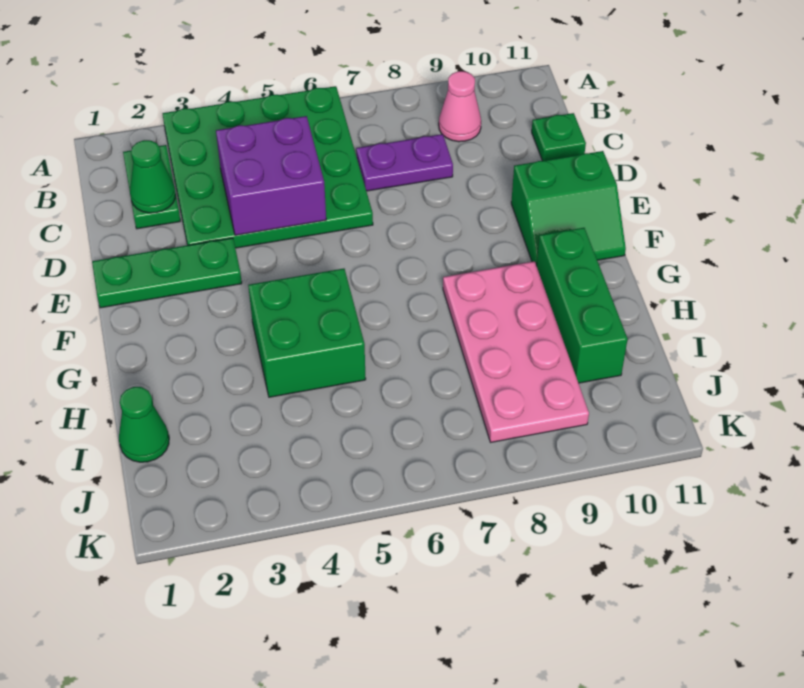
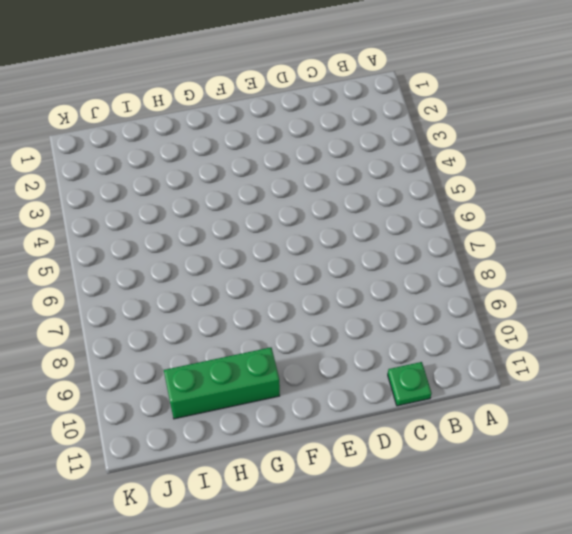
none -> green plate A3:D6 level 1
none -> green plate B2:C2 level 1
none -> pink cone B9 level 1

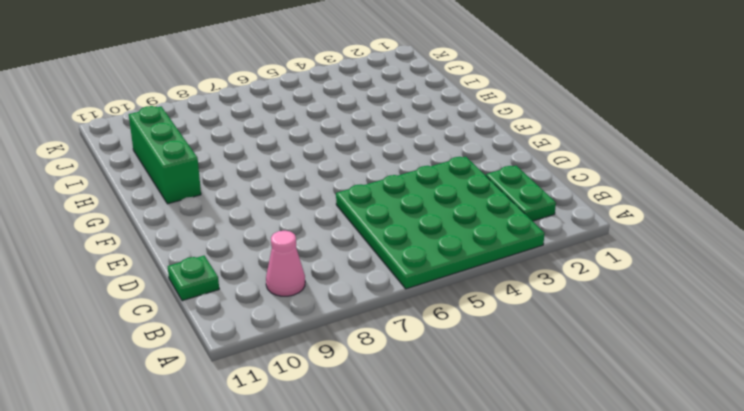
none -> purple plate C7:C8 level 1
none -> green plate E1:E3 level 1
none -> green slope E10:F11 level 1 top E

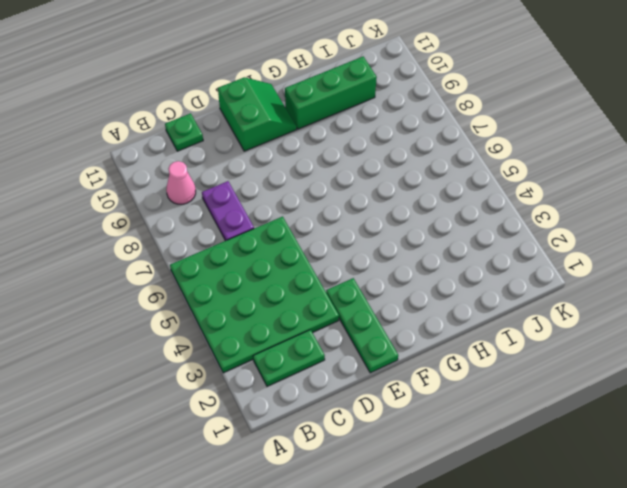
none -> green brick G4:H5 level 1
none -> pink plate G8:J9 level 1
none -> green cone I1 level 1

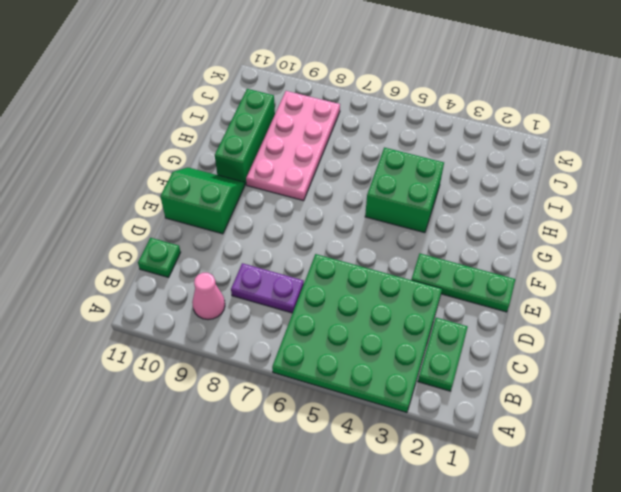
none -> green cone I1 level 1
none -> green cone C2 level 2
none -> purple brick C4:D5 level 2

